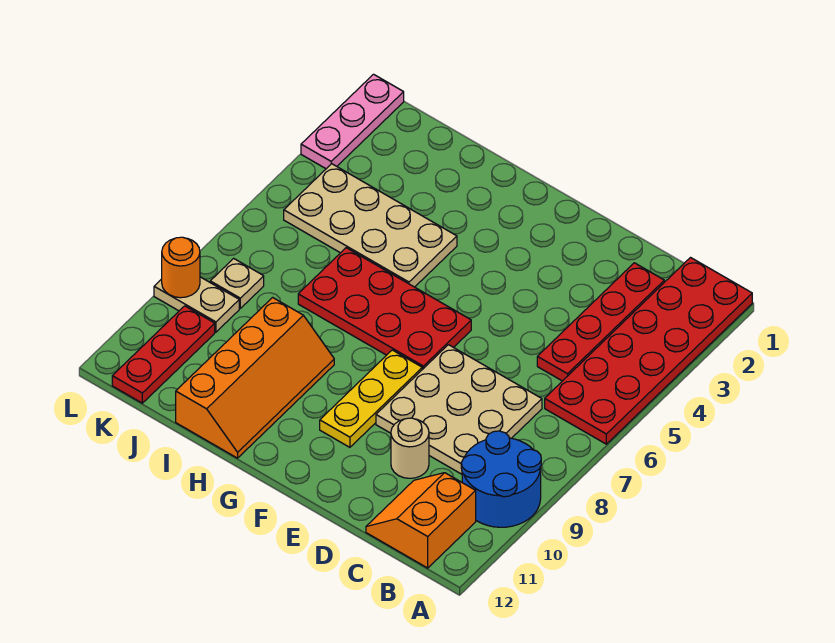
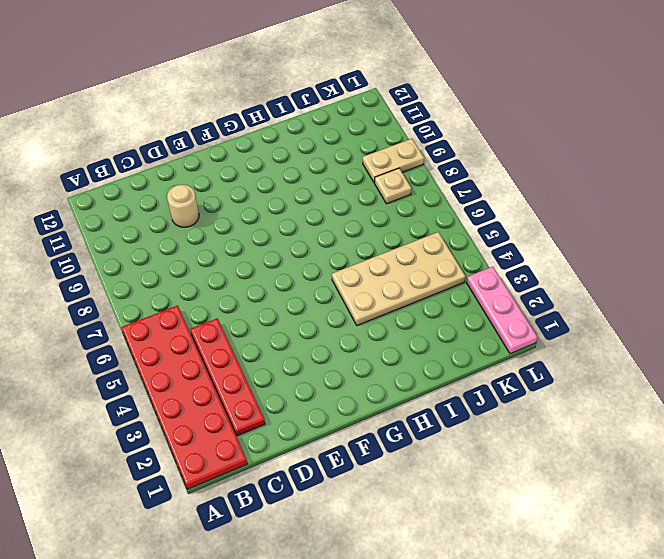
none -> blue round brick A9:B10 level 1
none -> orange slope B11:C12 level 1 top B
none -> tan plate C7:E9 level 1

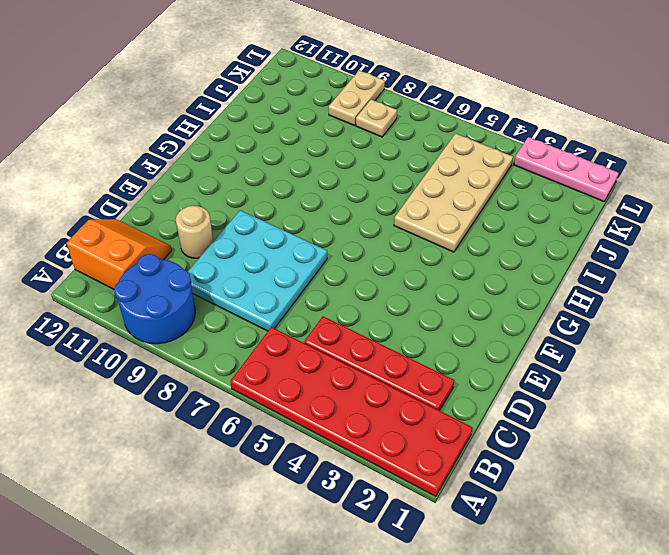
cyan plate C7:E9 level 1 -> tan plate C7:E9 level 1
none -> red plate F6:I7 level 1
none -> yellow plate F8:F10 level 1
none -> orange slope H9:I12 level 1 top I

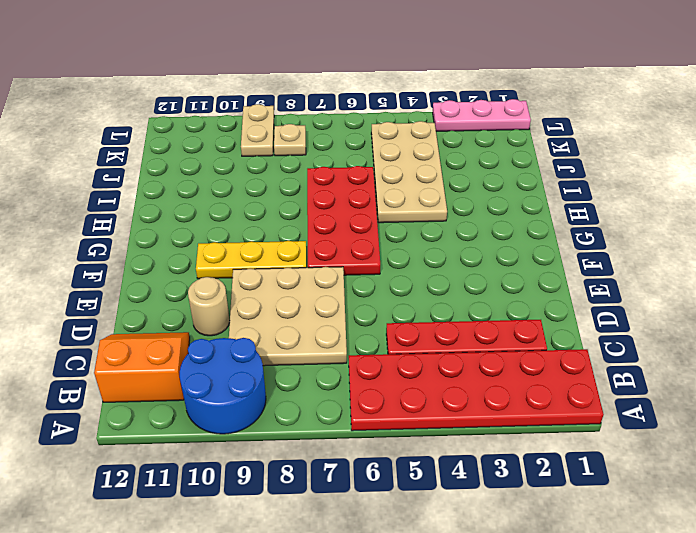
none -> orange slope H9:I12 level 1 top I
none -> red plate K10:K12 level 1
none -> orange round brick L9 level 2

